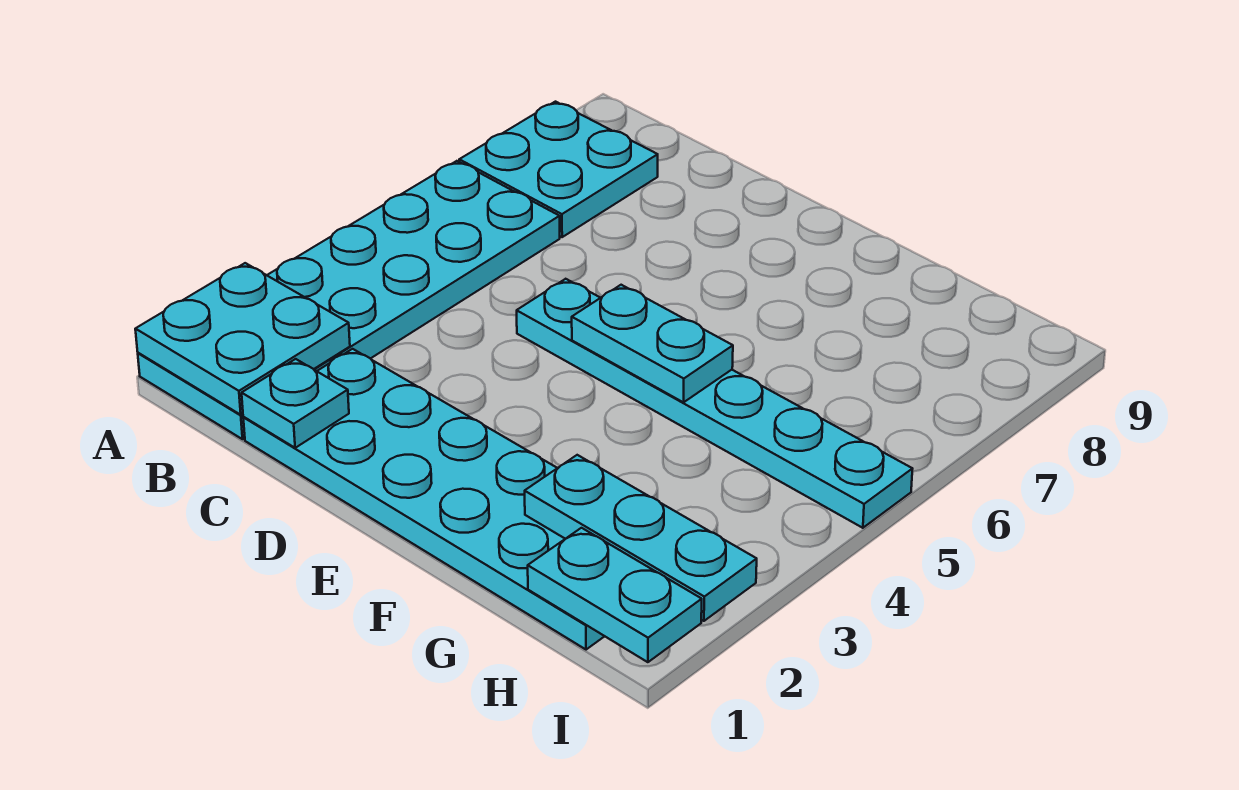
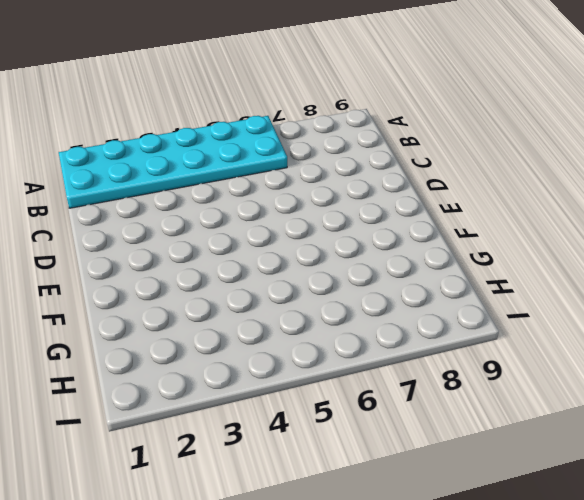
none -> cyan plate A7:B8 level 1
none -> cyan plate C1:H2 level 1

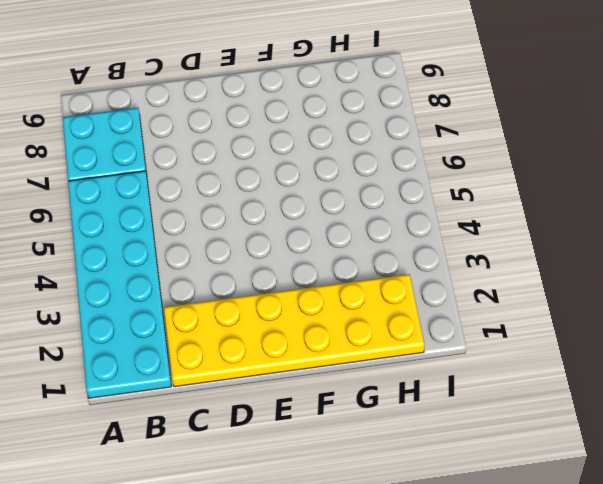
yellow plate C1:H2 level 1 -> cyan plate C1:H2 level 1
none -> cyan plate D5:I5 level 1
none -> cyan plate A1:B2 level 2

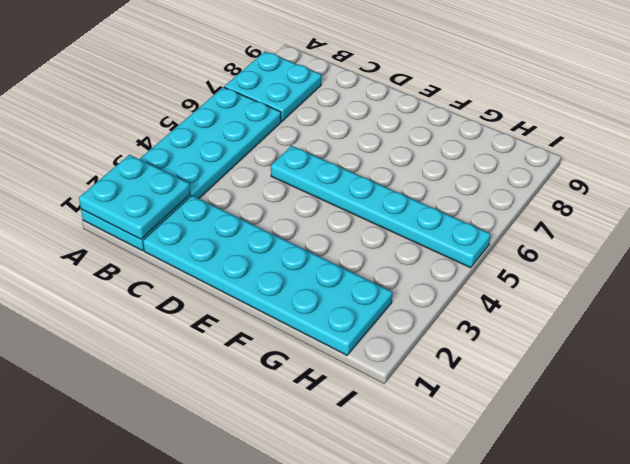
none -> cyan plate C1 level 2
none -> cyan plate E5:F5 level 2

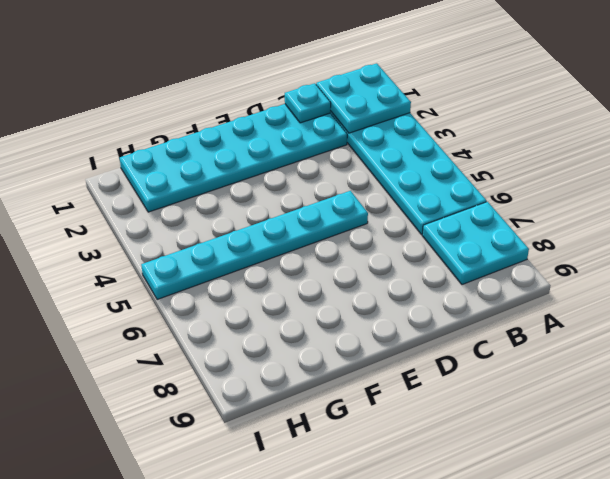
none -> cyan plate E5:F5 level 2
none -> cyan plate G2:I2 level 2

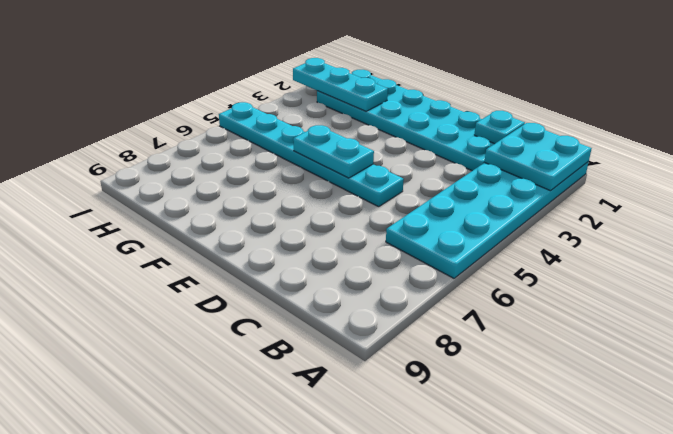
none -> cyan plate A7:B8 level 1
none -> cyan plate H1:I1 level 2

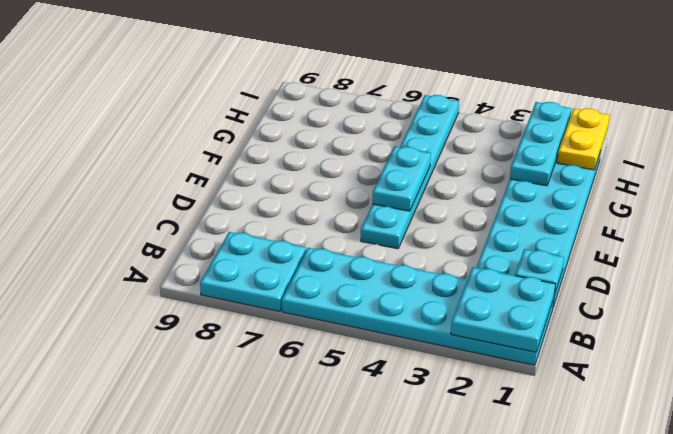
yellow plate H1:I1 level 2 -> cyan plate H1:I1 level 2

